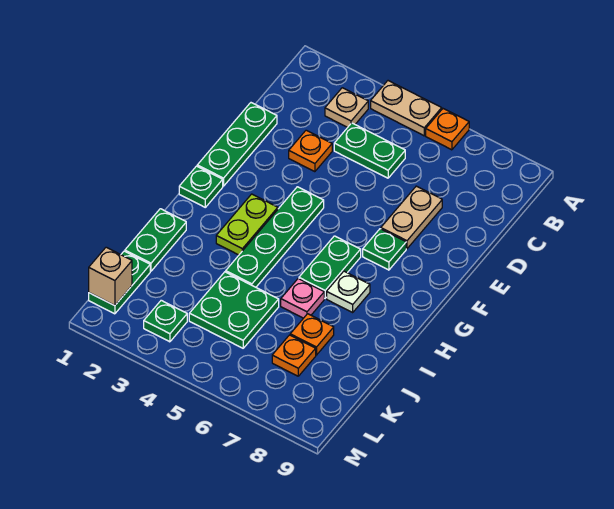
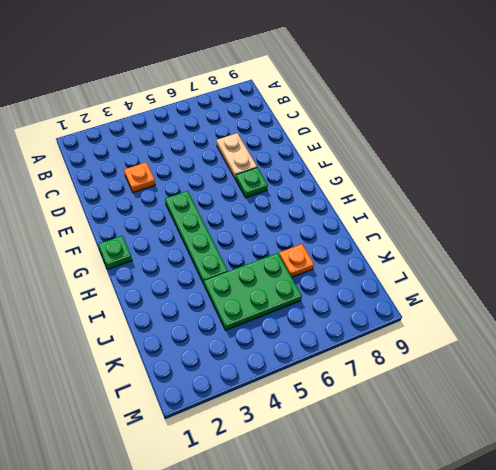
green plate J4:K6 level 1 -> green plate J4:K5 level 1
none -> tan plate A4:A5 level 1
none -> orange plate A6 level 1
none -> tan plate B3 level 1

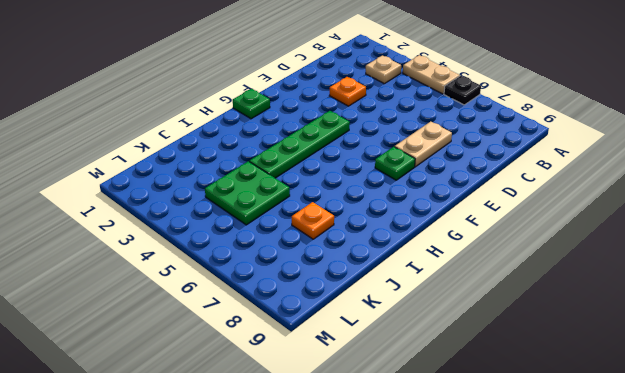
black plate A6 level 1 -> orange plate A6 level 1
none -> green plate C4:C5 level 1
none -> green plate D1:F1 level 1
none -> lime plate G3:H3 level 1

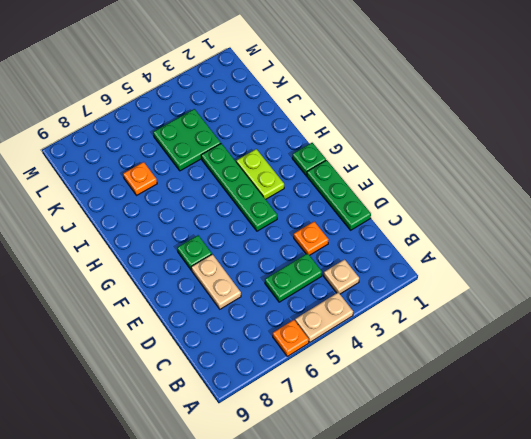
none -> green plate G6:H6 level 1
none -> white plate H7 level 1
none -> green plate I1:J1 level 1

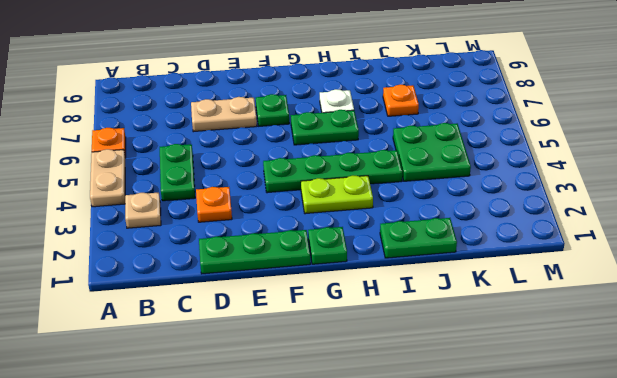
none -> pink plate I6 level 1
none -> green plate K1:L1 level 1
none -> orange plate K7 level 1

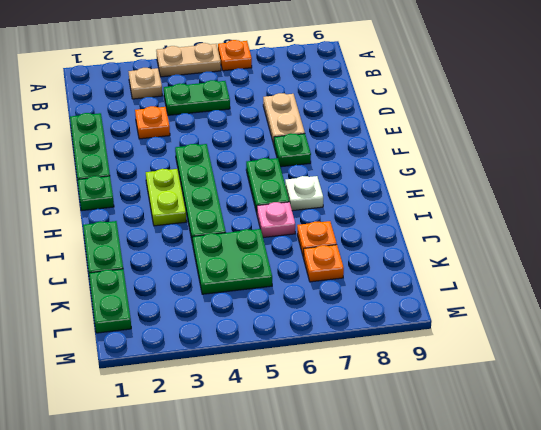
none -> green plate L3 level 1
none -> tan brick L1 level 2

